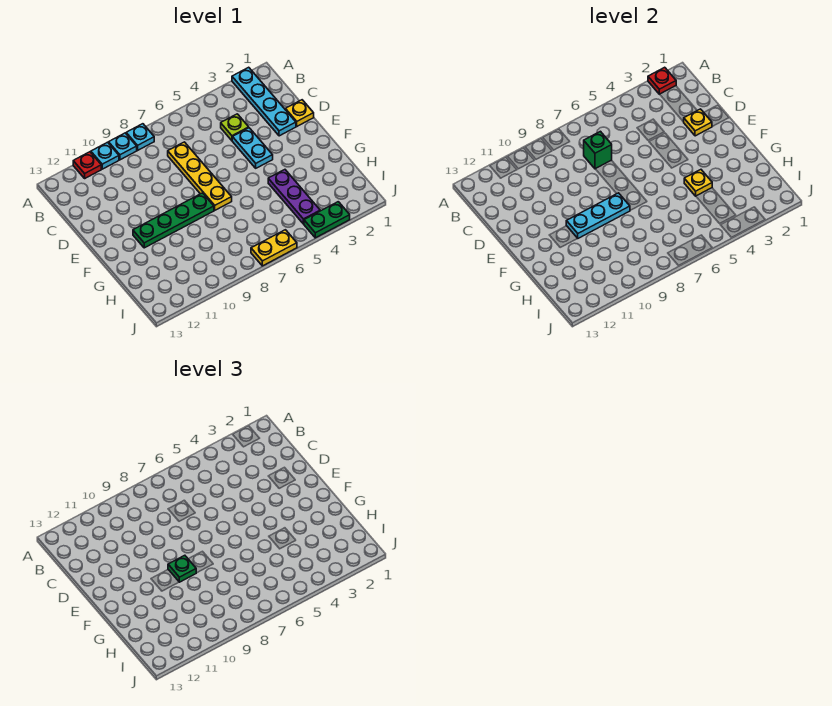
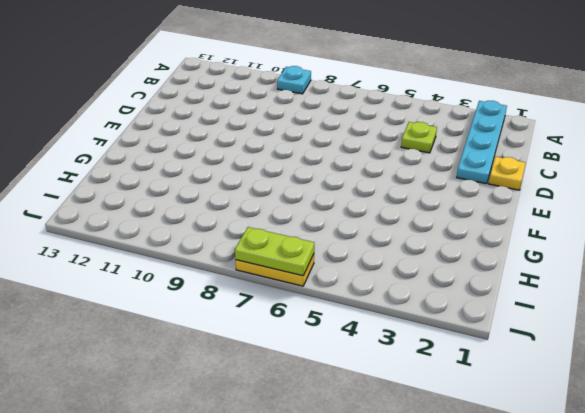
lime plate J6:J7 level 2 -> none
none -> cyan plate A8 level 1
none -> cyan plate A10 level 1
none -> red plate A11 level 1

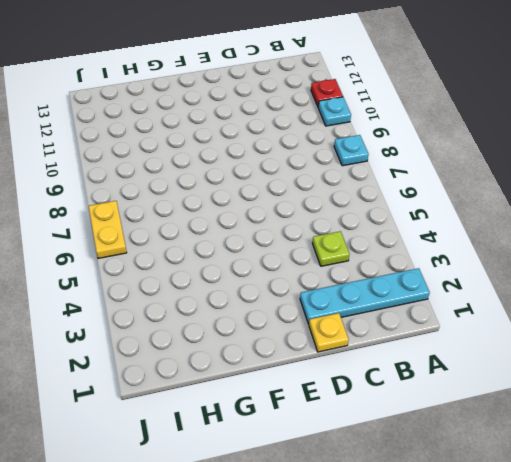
none -> cyan plate A9 level 1
none -> yellow plate C7:F7 level 1
none -> cyan plate D4:E4 level 1

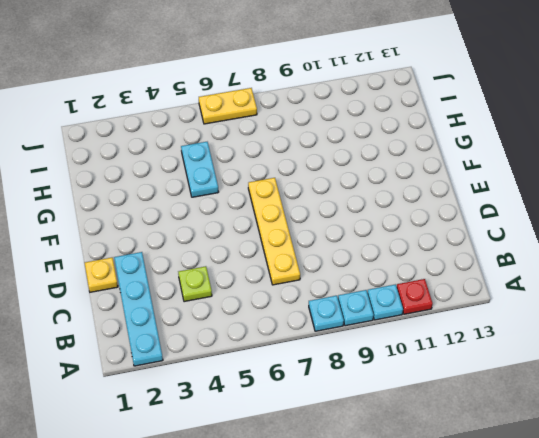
cyan plate G5:H5 level 1 -> cyan plate D4:E4 level 1
none -> green plate F8:F11 level 1
none -> purple plate G4:I4 level 1
none -> green plate J3:J4 level 1

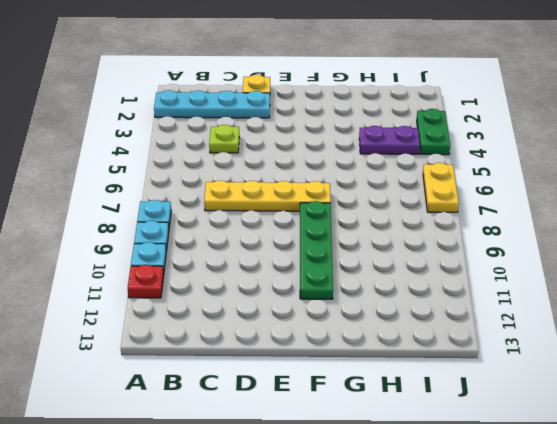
purple plate H4:I4 level 1 -> purple plate G4:I4 level 1
none -> cyan plate D4:E4 level 1
none -> red plate A2 level 2
none -> green brick C7 level 2

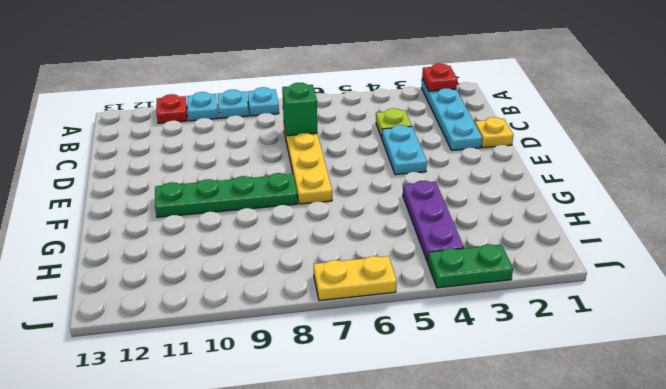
none -> yellow plate D2 level 2
none -> cyan plate F8:F10 level 2
none -> yellow plate G4 level 2

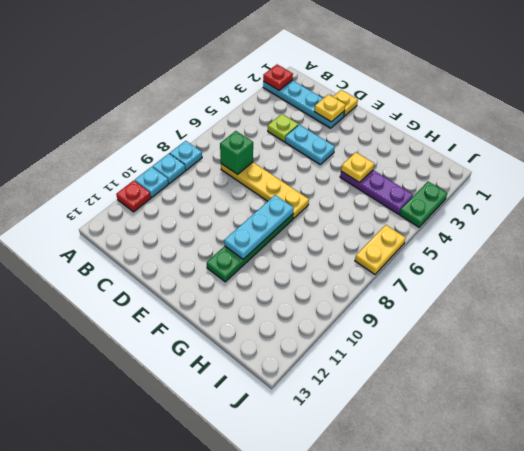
none -> green plate F9 level 3

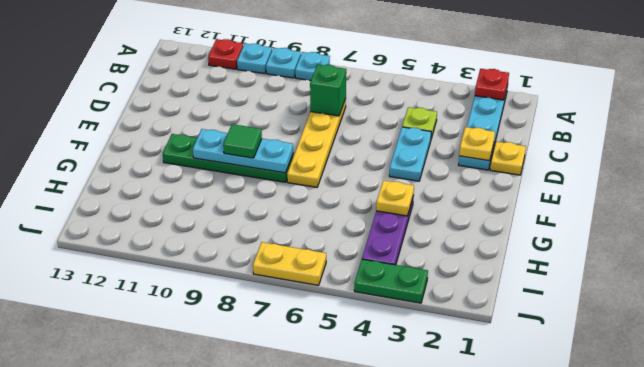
green tile F9 level 3 -> green plate F9 level 3

